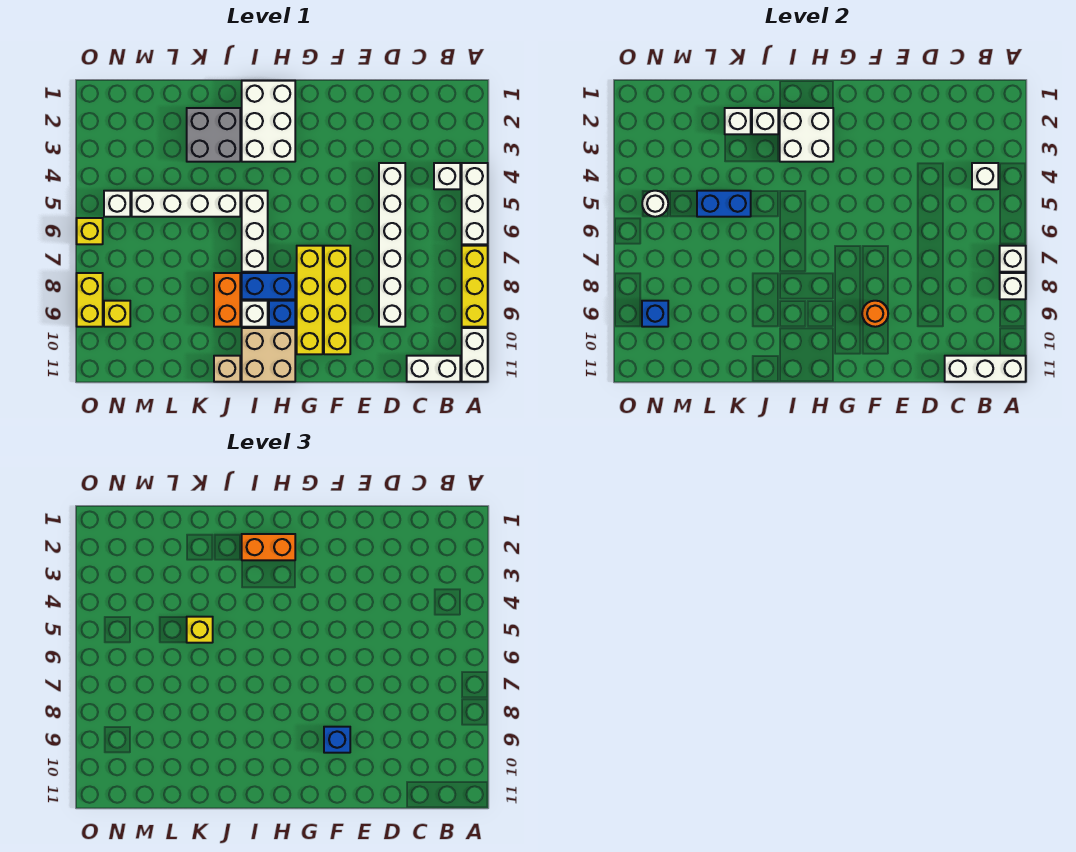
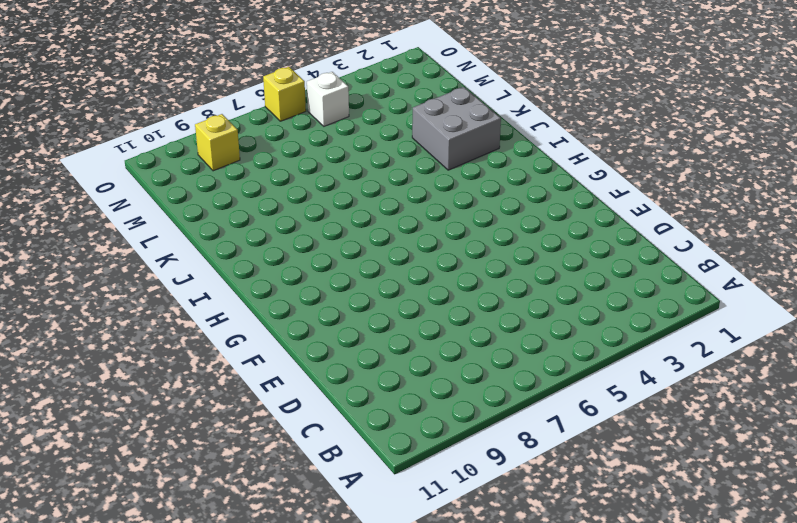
none -> white brick A4:A6 level 1
none -> yellow brick A7:A9 level 1
none -> white brick A10:A11 level 1
none -> white brick B4 level 1

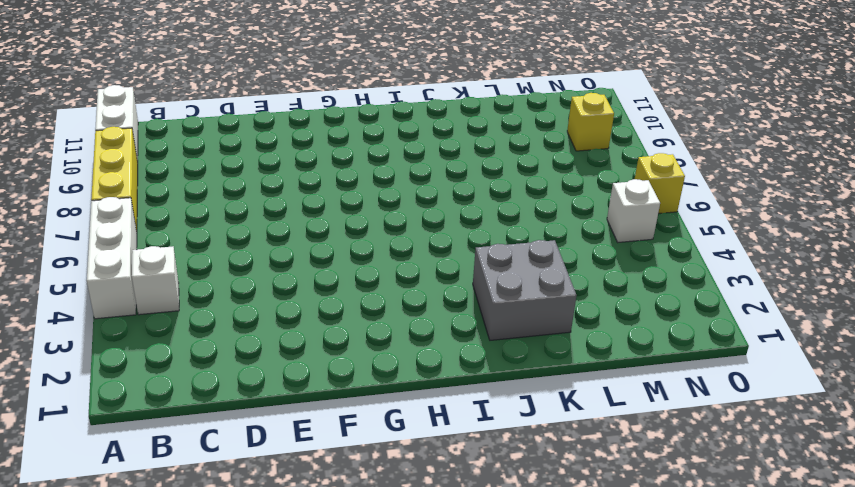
none -> white brick B11:C11 level 1
none -> white brick D4:D9 level 1
none -> yellow brick F7:F10 level 1
none -> yellow brick G7:G10 level 1

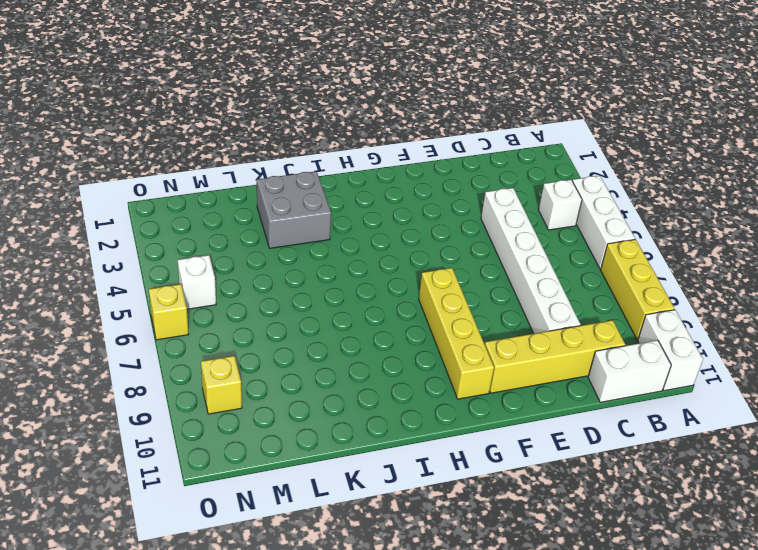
yellow brick C10:F10 level 1 -> yellow brick F7:F10 level 1
none -> white brick H1:I3 level 1
none -> blue brick H8:I8 level 1
none -> blue brick H9 level 1
none -> tan brick H10:I11 level 1

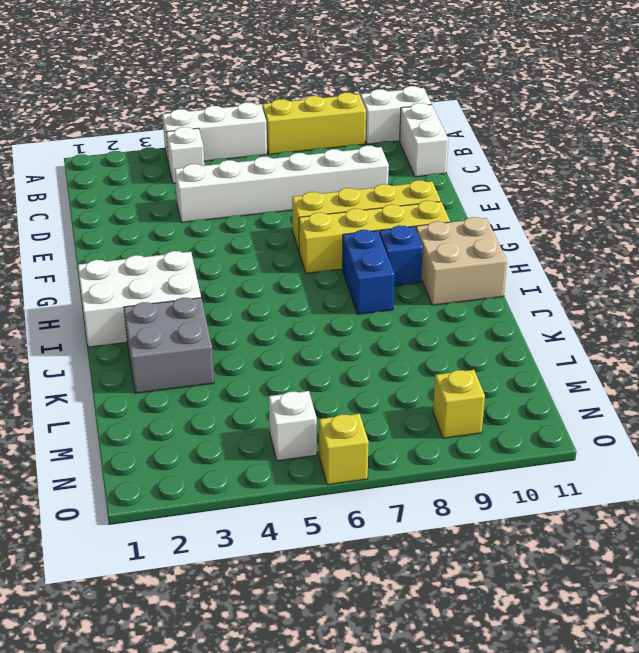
none -> white brick I5:I7 level 1
none -> white brick I9 level 1
none -> white brick J5:M5 level 1
none -> orange brick J8:J9 level 1

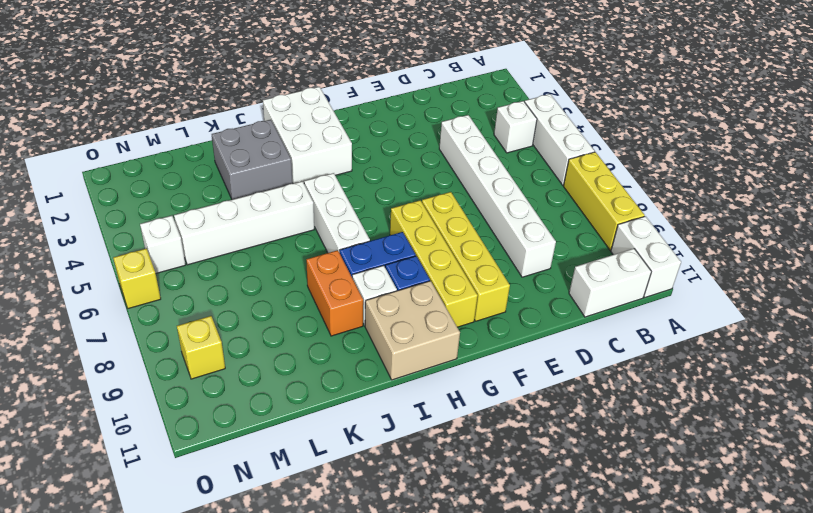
none -> tan brick J11 level 1
none -> yellow brick O8:O9 level 1
none -> white brick A7 level 2
none -> white brick A8 level 2

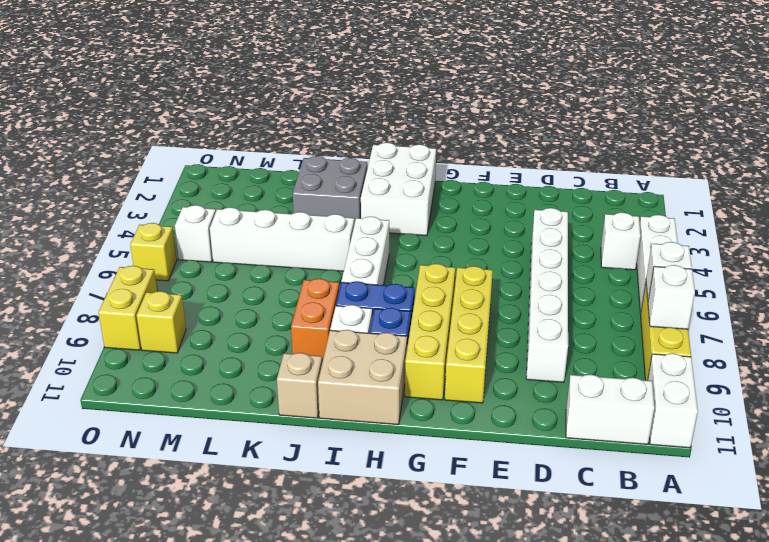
none -> white brick A11:C11 level 2
none -> white brick B4 level 2
none -> orange round brick F9 level 2
none -> white brick H2:I3 level 2

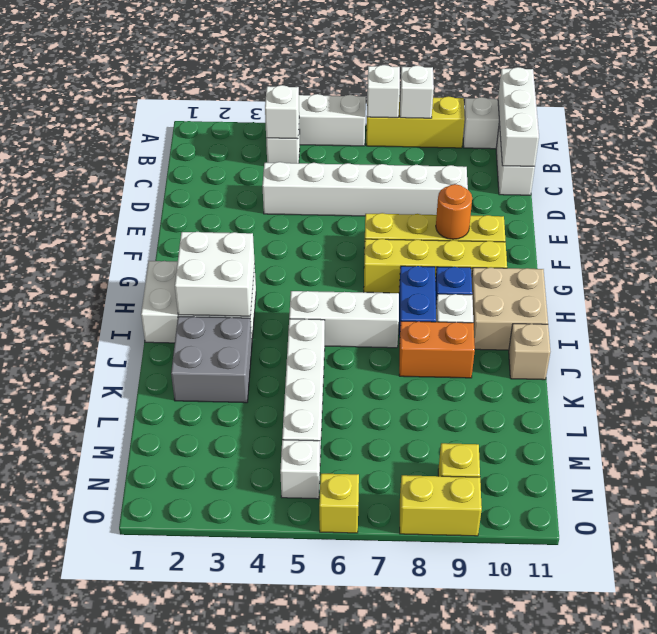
none -> white brick J2 level 2
none -> white brick K2 level 2
none -> blue brick K5:L5 level 2
none -> white round brick N5 level 2

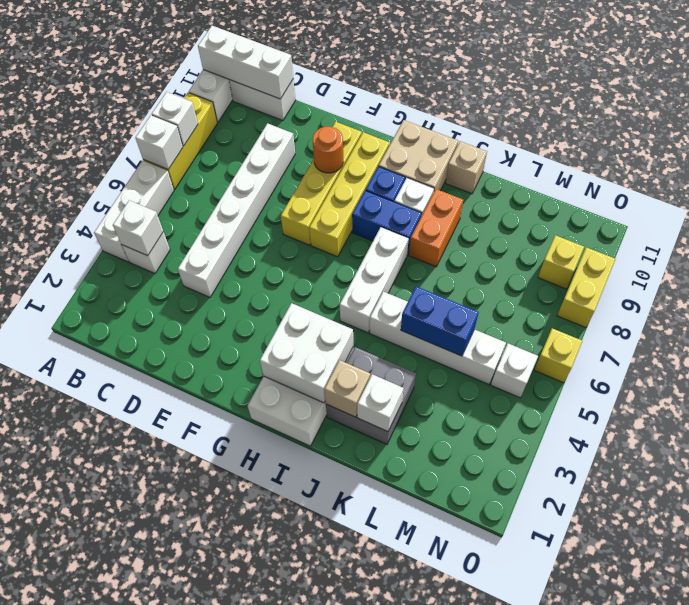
tan brick J2 level 2 -> white brick J2 level 2
none -> white round brick N5 level 2
none -> blue brick N9 level 2
none -> blue brick F9 level 3
none -> orange brick H2:I2 level 3

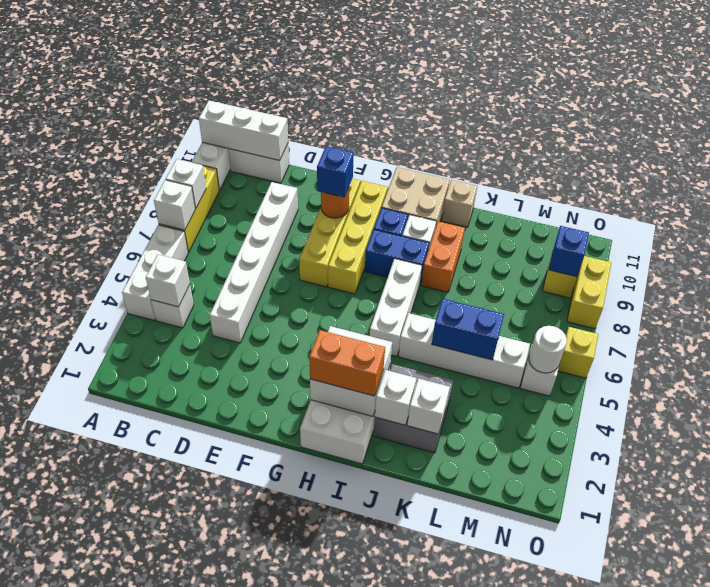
none -> yellow brick K5 level 3

